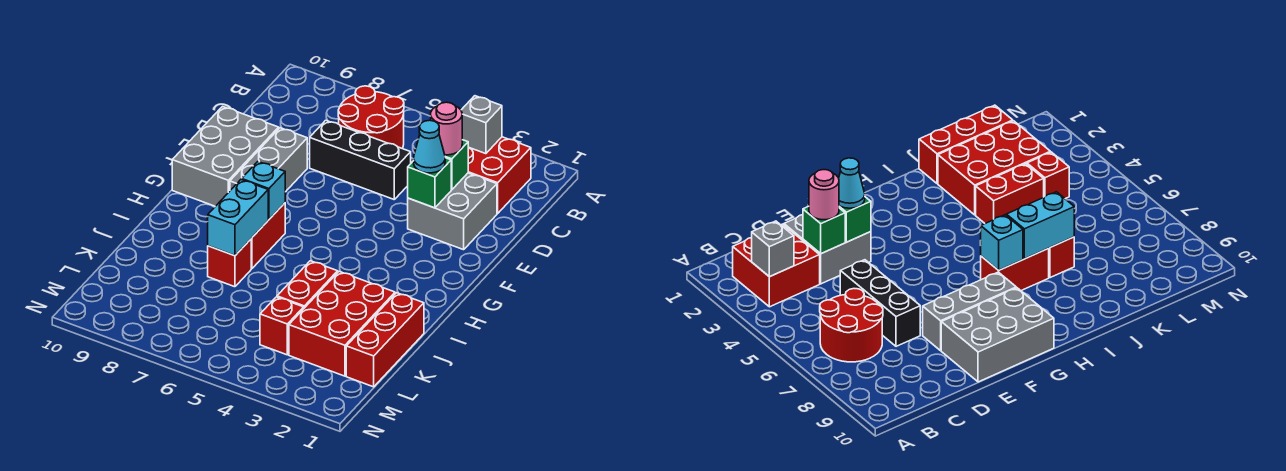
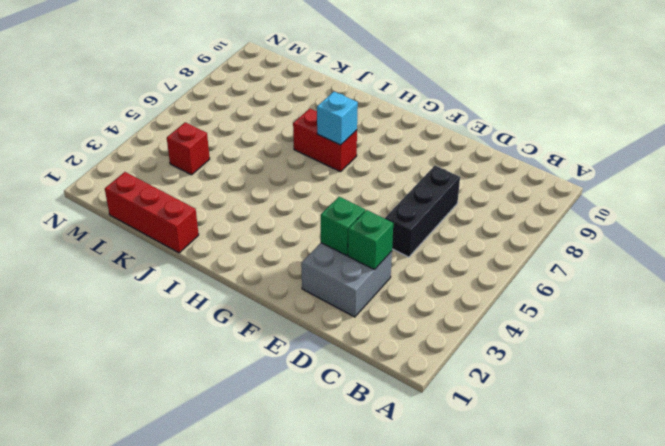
none -> red brick B2:C3 level 1
none -> red round brick B6:C7 level 1
none -> grey brick E8:G8 level 1

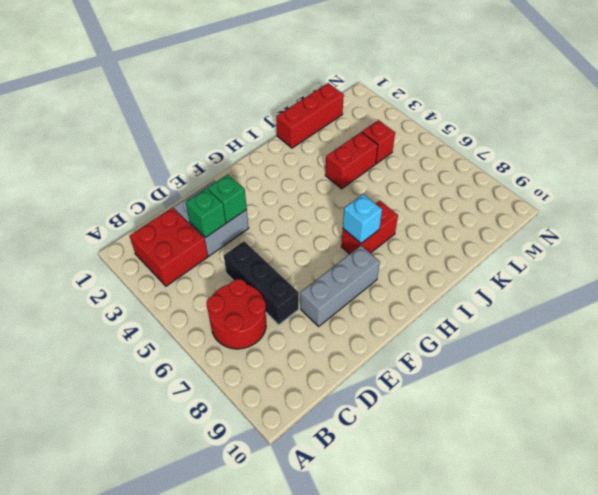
none -> grey brick E9:G10 level 1
none -> red brick J2:L3 level 1
none -> red brick J7 level 1

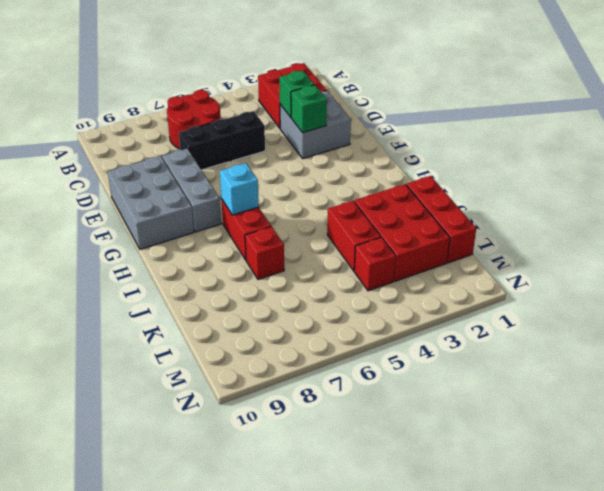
none -> grey brick B3 level 2
none -> cyan brick I7:J7 level 2
none -> pink round brick D3 level 3

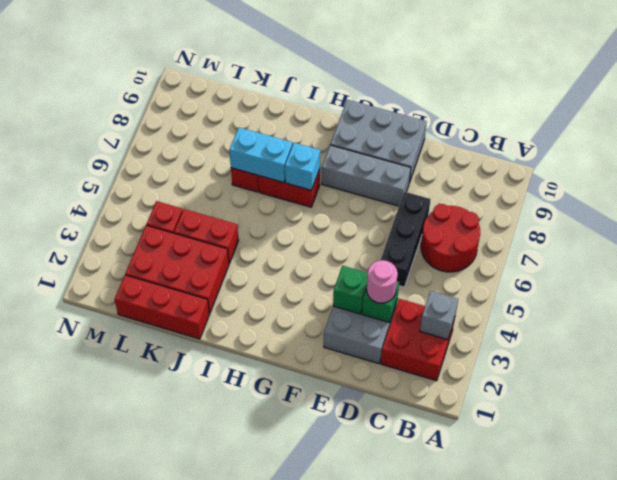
none -> cyan cone E3 level 3

